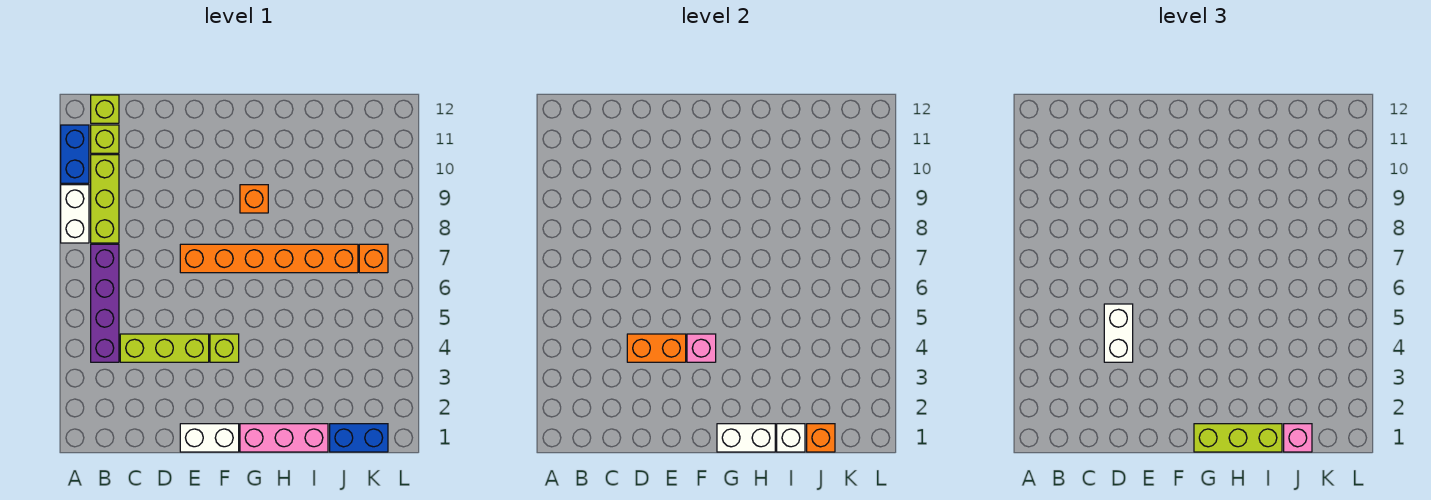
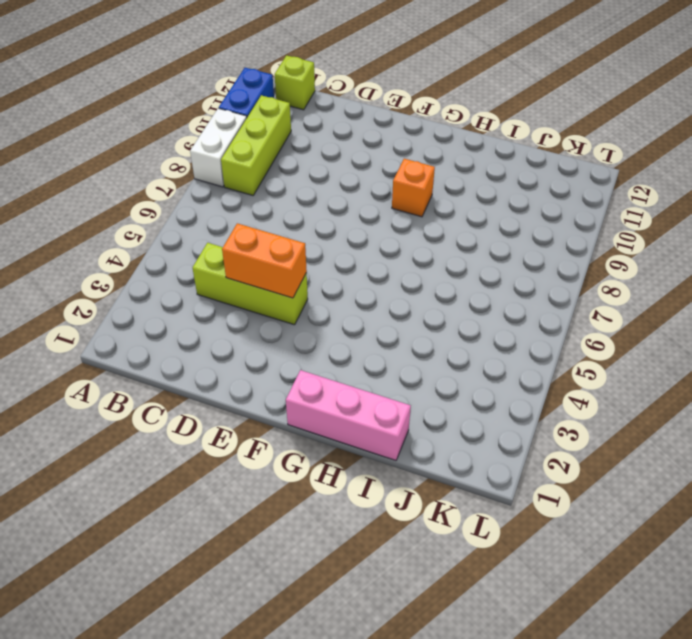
none -> purple brick B4:B7 level 1
none -> lime brick B11 level 1
none -> white brick E1:F1 level 1

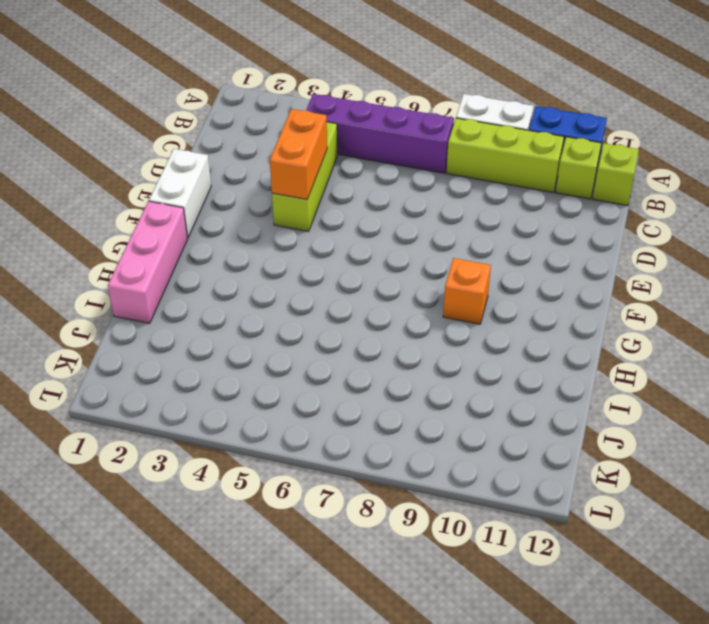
none -> orange brick E7:J7 level 1
none -> lime brick F4 level 1
none -> blue brick J1:K1 level 1

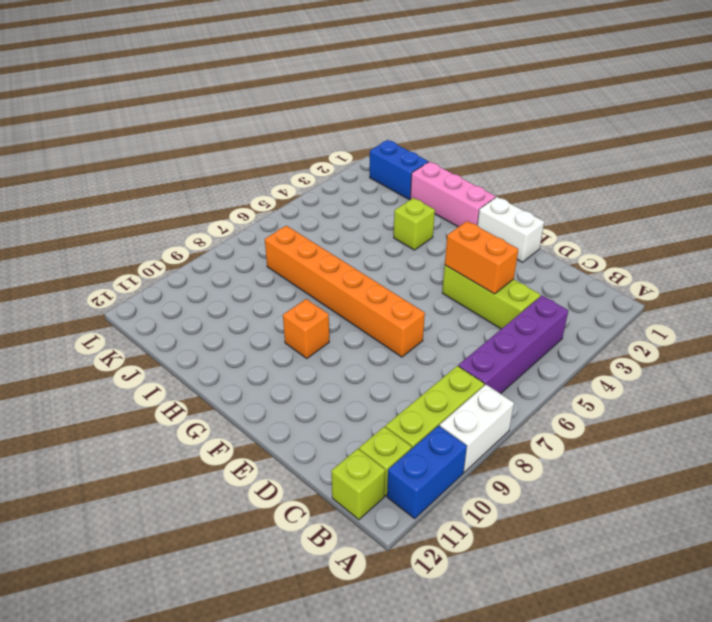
lime brick H3 level 1 -> lime brick F4 level 1
none -> orange brick K7 level 1
none -> pink brick F4 level 2
none -> white brick G1:H1 level 2

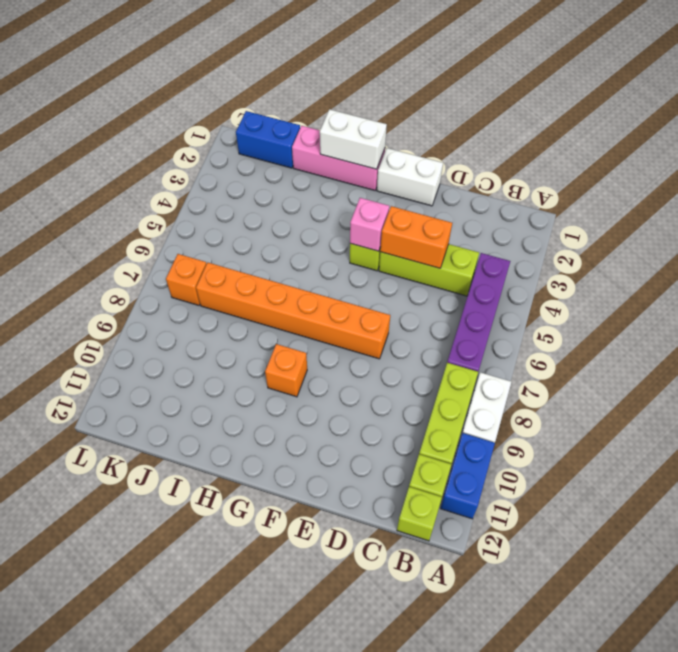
none -> white brick I1 level 2
none -> orange brick J1 level 2
none -> white brick D4:D5 level 3

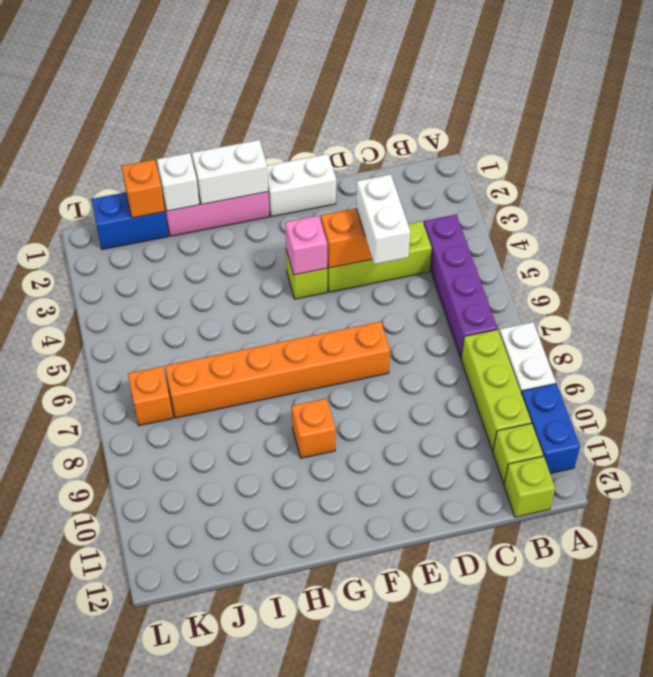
none -> lime brick G1:I1 level 3
none -> pink brick J1 level 3

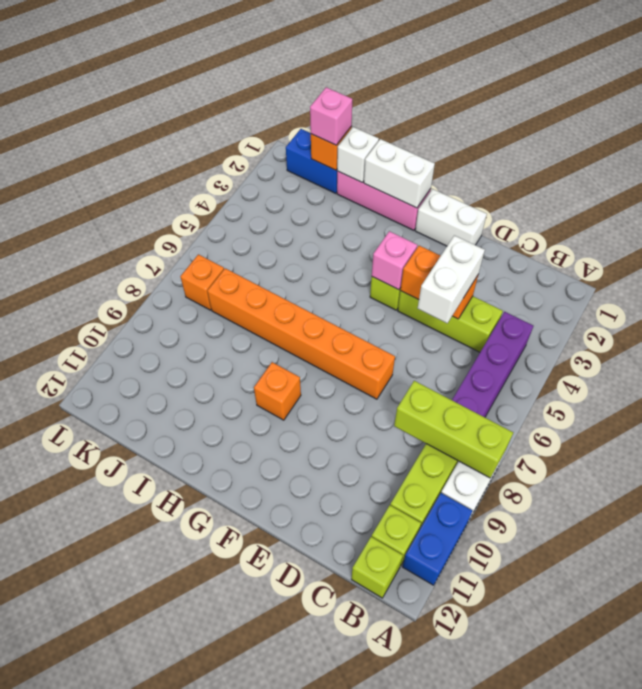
lime brick A8:C8 level 2 -> lime brick G1:I1 level 3

